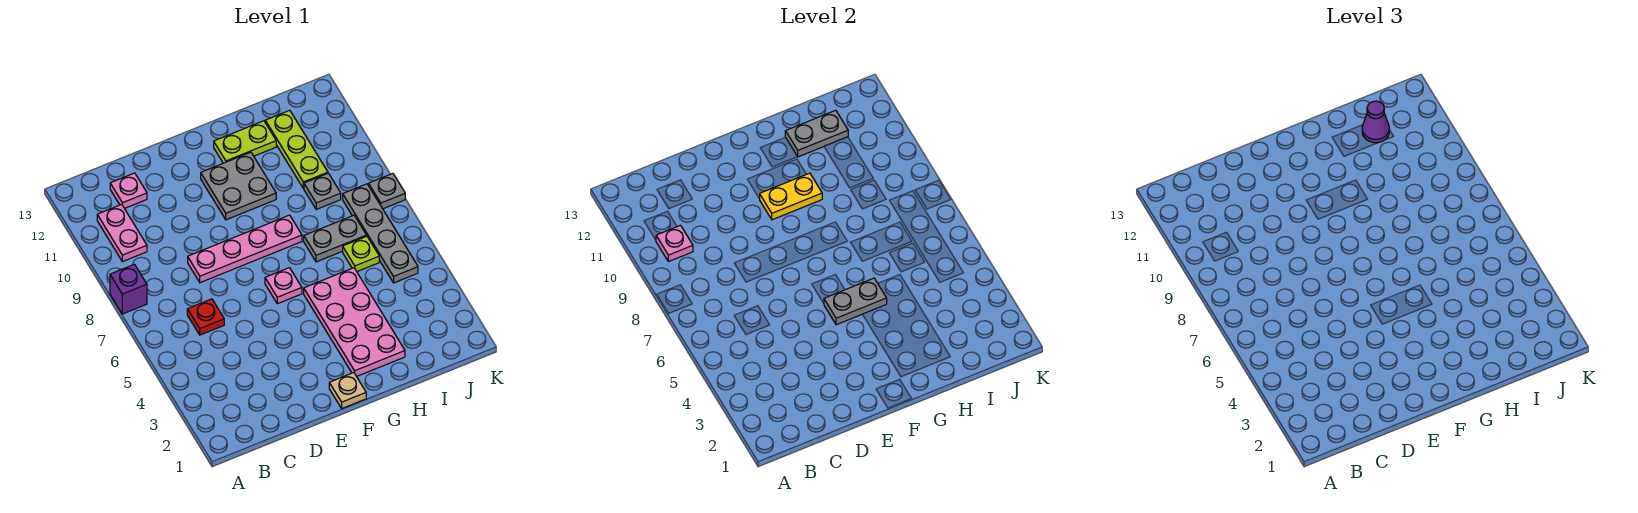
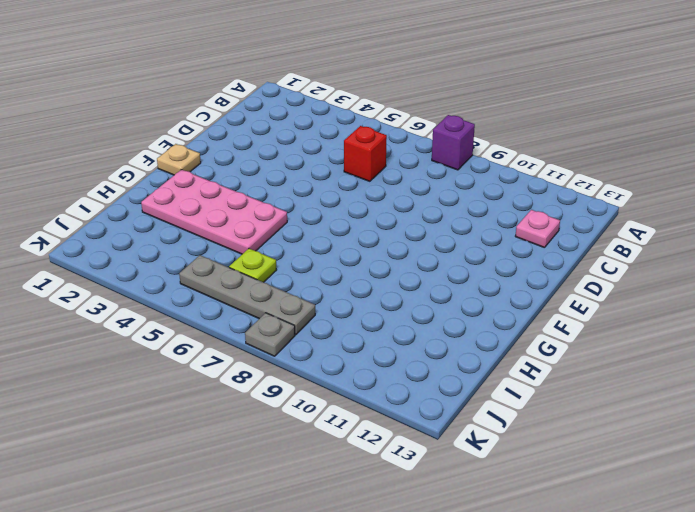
red brick C6 level 1 -> red plate C6 level 1
none -> pink plate B10:B11 level 1
none -> pink plate D8:G8 level 1
none -> pink plate F6 level 1

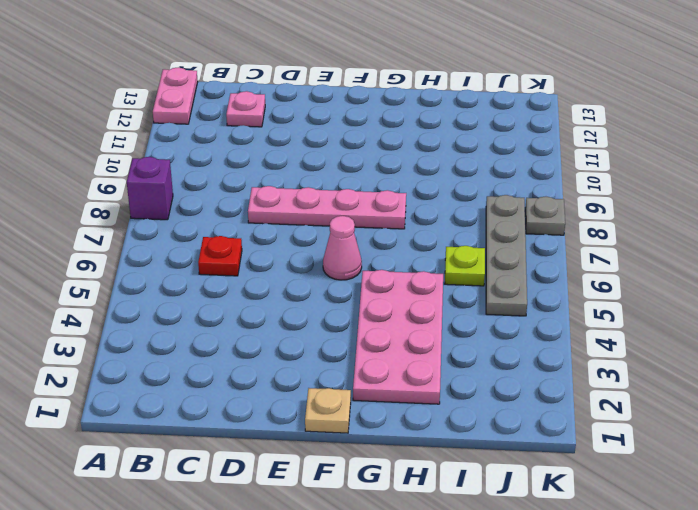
pink plate A12:A13 level 1 -> pink plate B10:B11 level 1
pink cone F6 level 1 -> pink plate F6 level 1
none -> grey plate F10:G11 level 1
none -> lime plate G12:H12 level 1
none -> grey plate H7:I7 level 1

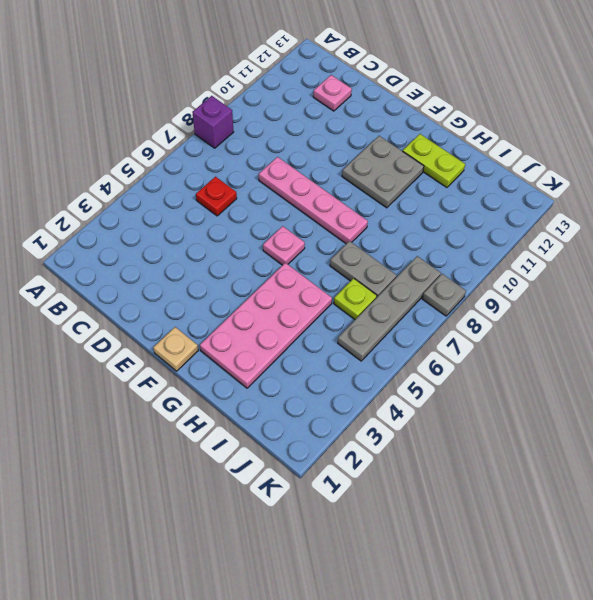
none -> pink plate B10:B11 level 1
none -> grey plate I9 level 1
none -> lime plate I10:I12 level 1

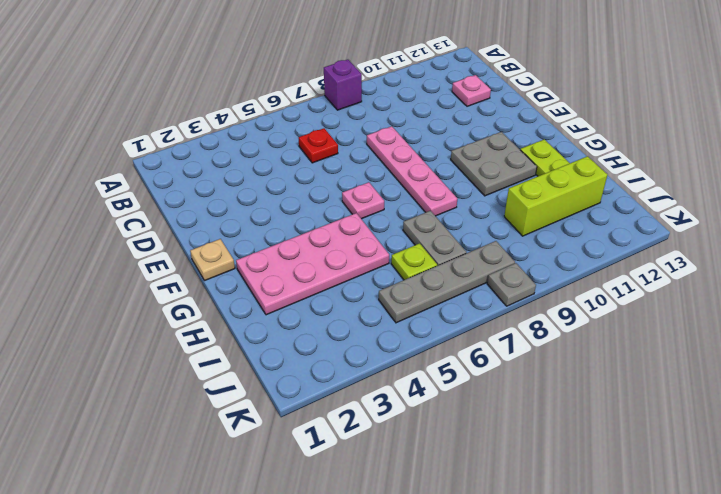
lime brick I10:I12 level 1 -> lime plate I10:I12 level 1
none -> pink plate B10:B11 level 1
none -> grey plate I9 level 1
none -> pink plate B10 level 2

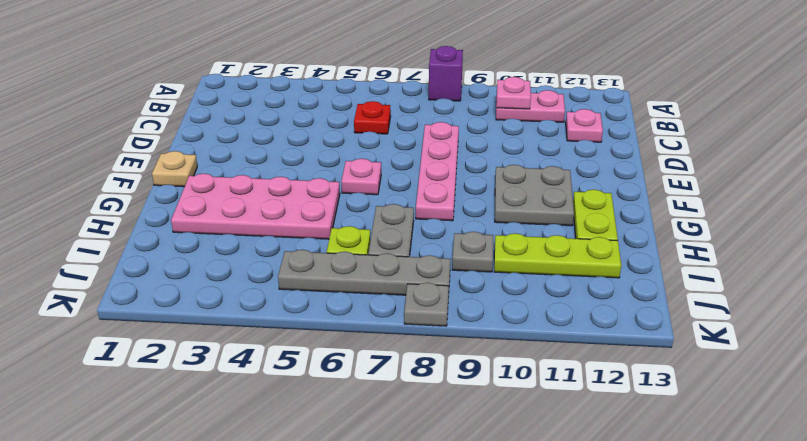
none -> grey plate F5:G5 level 2
none -> yellow plate F10:G10 level 2
none -> grey plate H12:I12 level 2

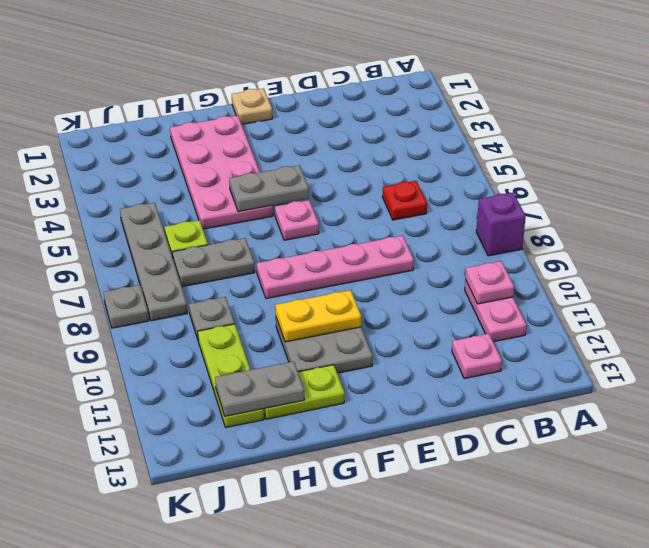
none -> purple cone I12 level 3

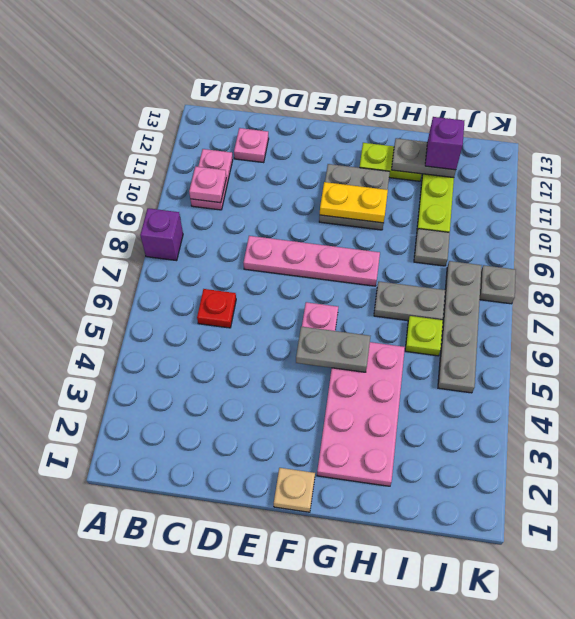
purple brick I12 level 3 -> purple cone I12 level 3

